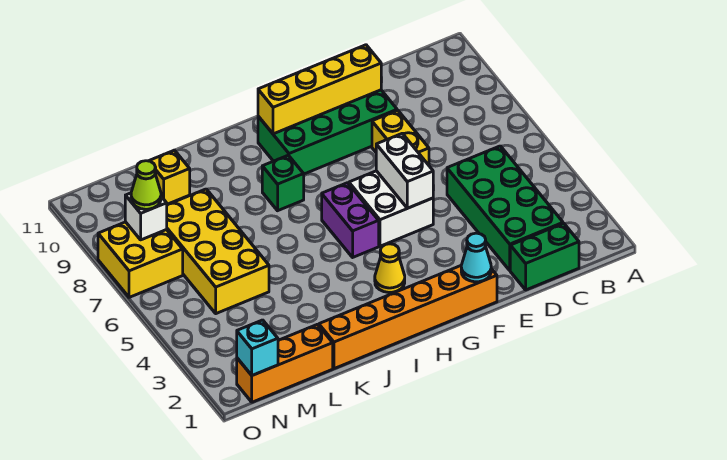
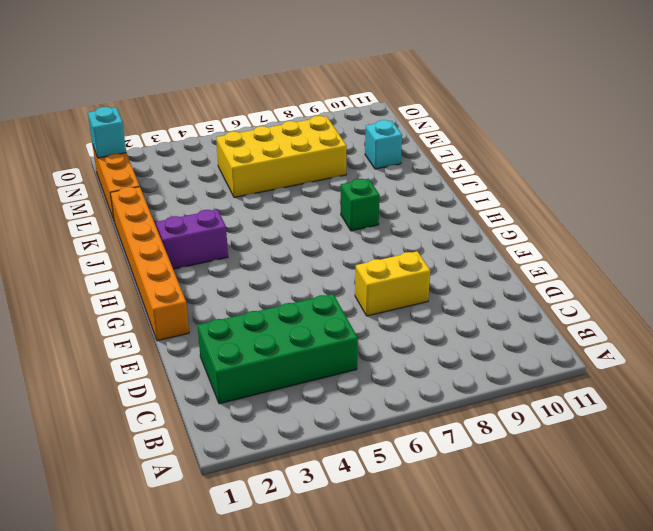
purple brick I2:I3 level 1 -> purple brick H5:H6 level 1
cyan brick L10 level 1 -> yellow brick L10 level 1
none -> green brick C1:D1 level 1
none -> green brick E9:H10 level 1
none -> white brick F5:G6 level 1

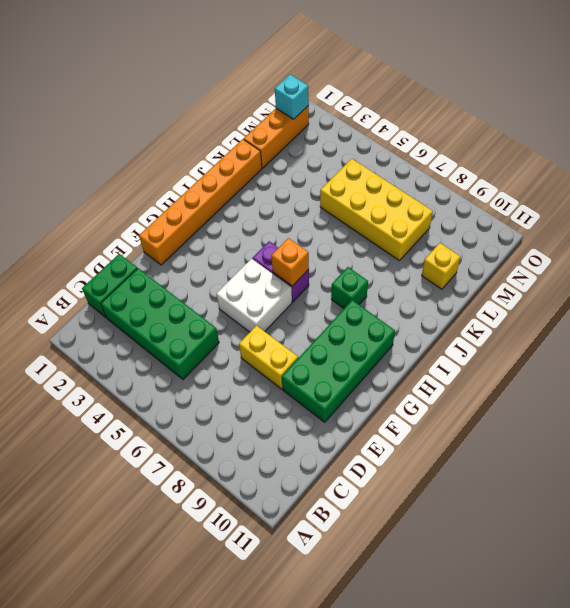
orange brick H6 level 2 -> none
none -> yellow cone H3 level 1
none -> yellow brick N7:O8 level 1
none -> yellow brick E10:H10 level 2

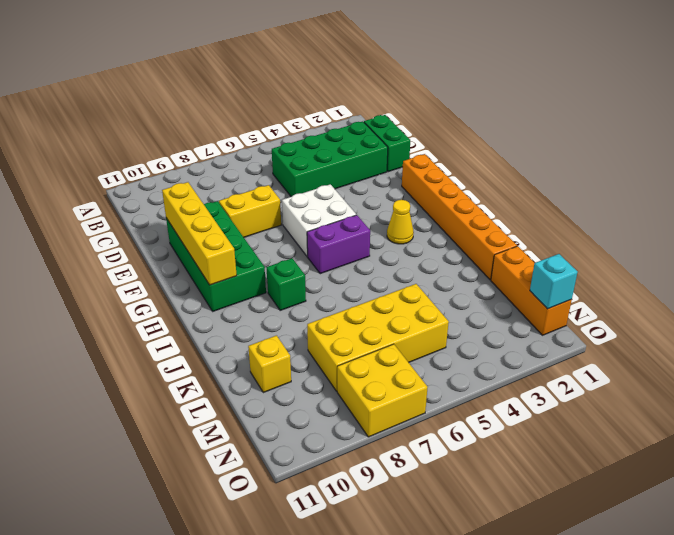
none -> cyan cone F1 level 2
none -> white brick F5:F6 level 2
none -> white brick N8 level 2

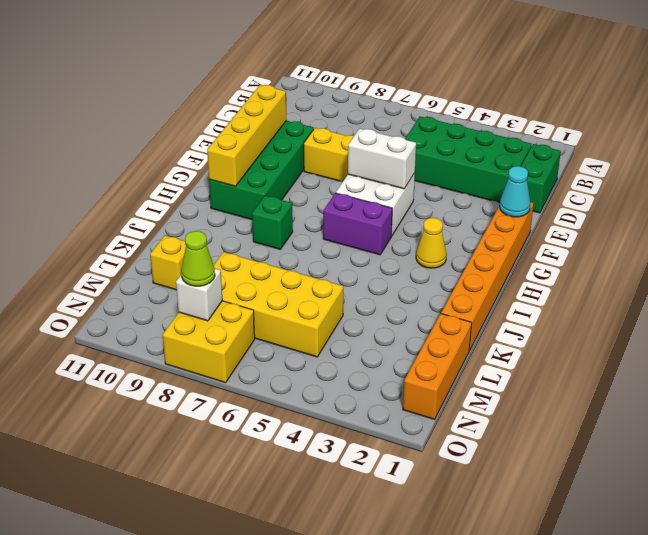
none -> cyan brick N1 level 2

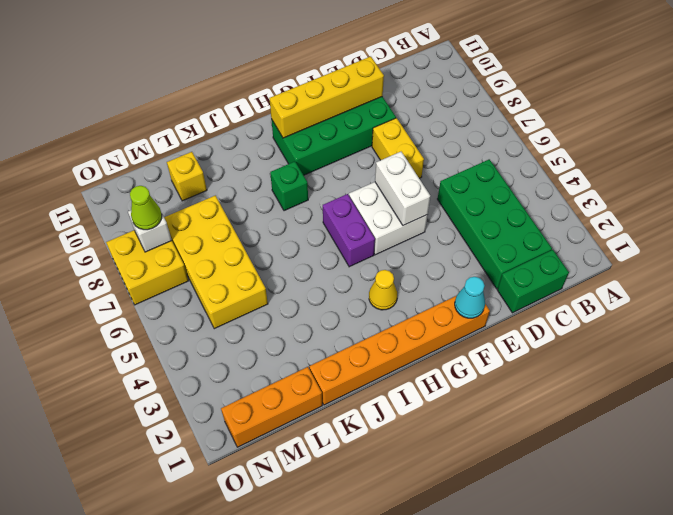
none -> cyan brick N1 level 2

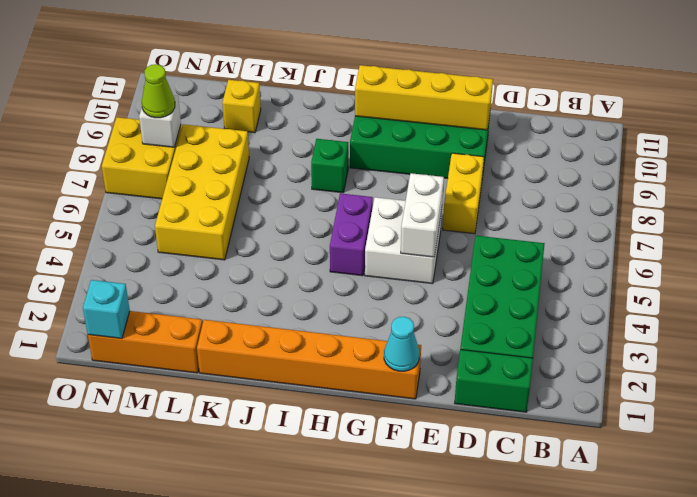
none -> yellow cone H3 level 1

